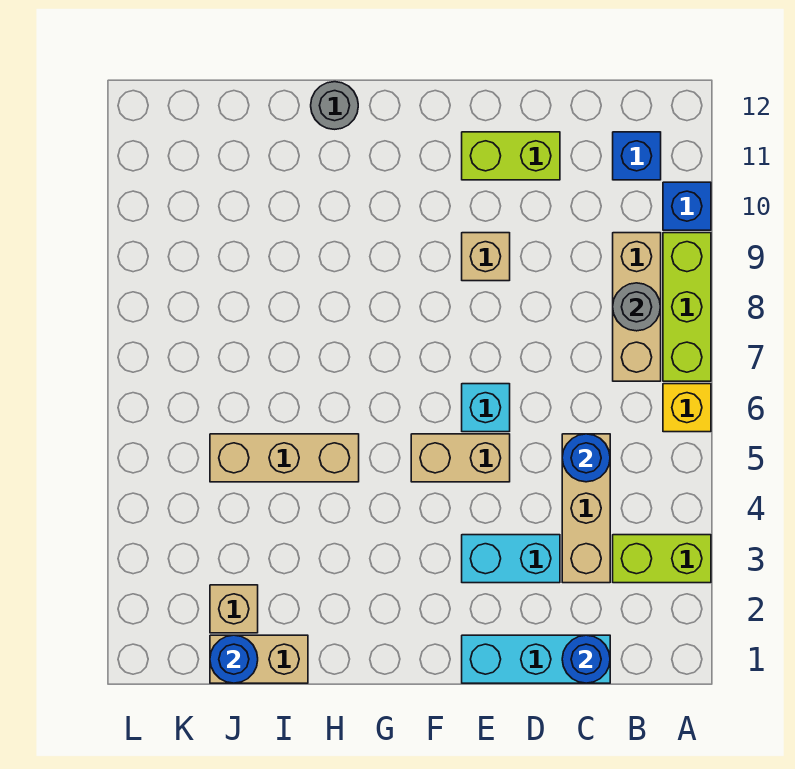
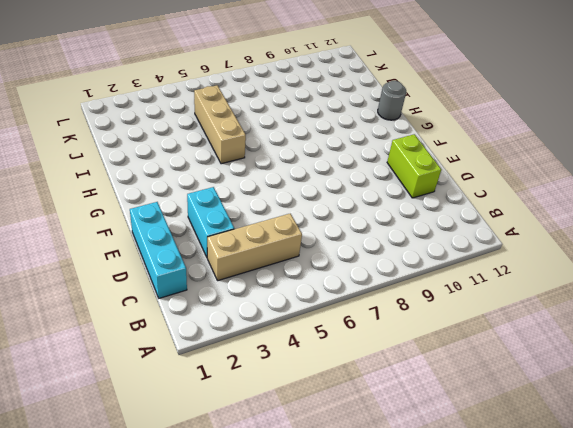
none -> lime brick A3:B3 level 1
none -> yellow brick A6 level 1
none -> lime brick A7:A9 level 1

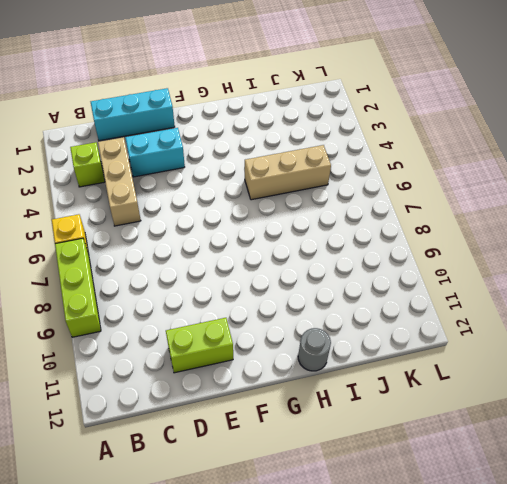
lime brick B3 level 1 -> lime brick A3:B3 level 1
none -> blue brick A10 level 1
none -> tan brick B7:B9 level 1
none -> blue brick B11 level 1

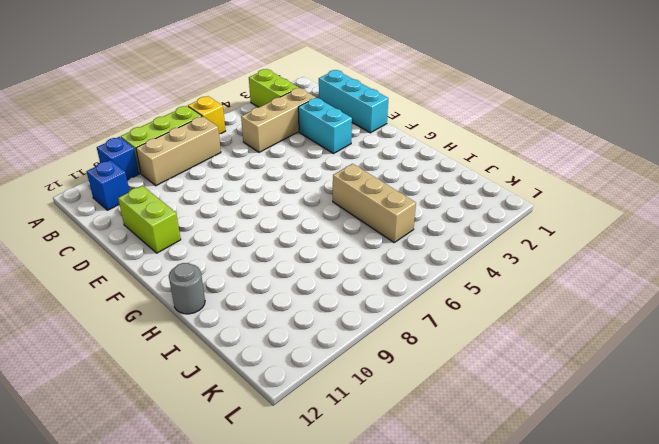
none -> tan brick E5:F5 level 1
none -> cyan brick E6 level 1
none -> tan brick E9 level 1

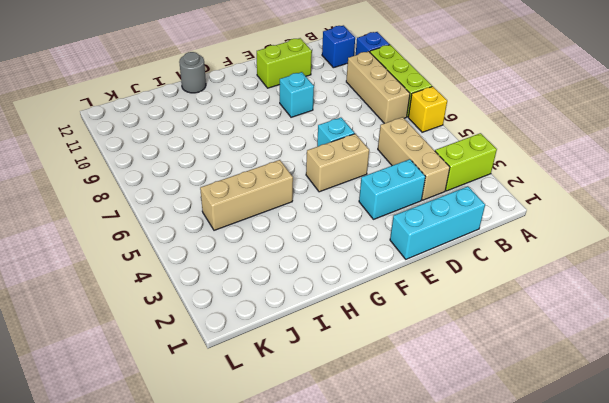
cyan brick E9 level 1 -> tan brick E9 level 1
none -> tan brick I1:J1 level 1
none -> tan brick J2 level 1
none -> grey round brick B8 level 2

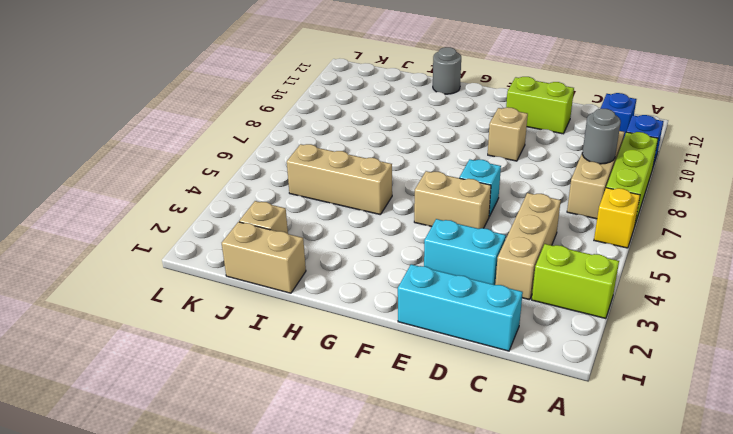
none -> blue round brick C1 level 2
none -> blue round brick C5 level 2
none -> blue round brick J1 level 2

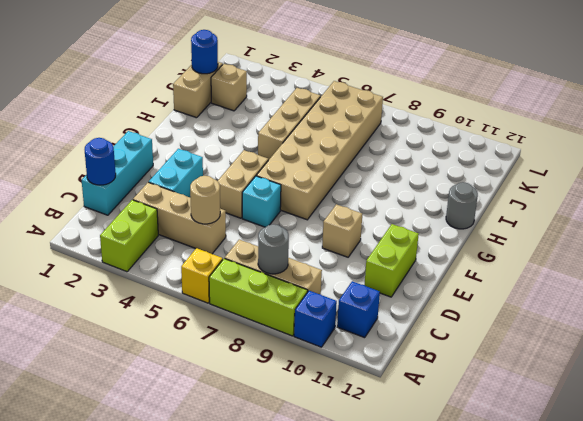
tan round brick C5 level 2 -> blue round brick C5 level 2
tan brick F6:K7 level 1 -> none

